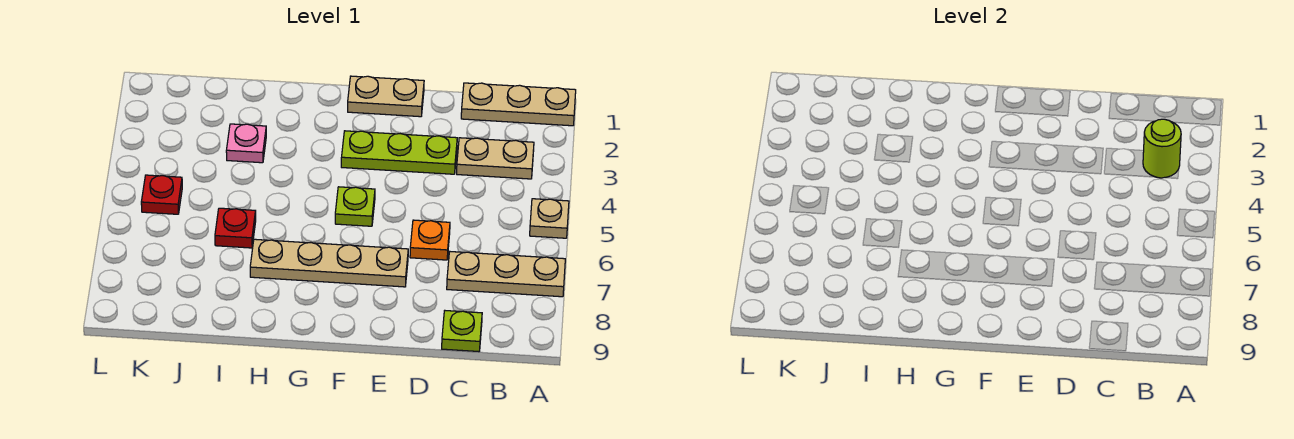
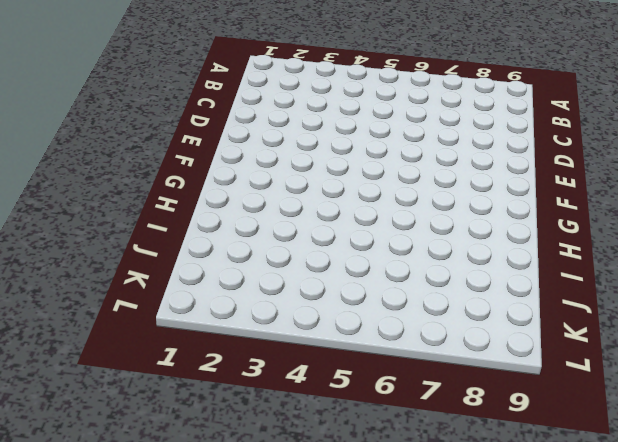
none -> tan plate A1:C1 level 1
none -> tan plate A5 level 1
none -> tan plate A7:C7 level 1

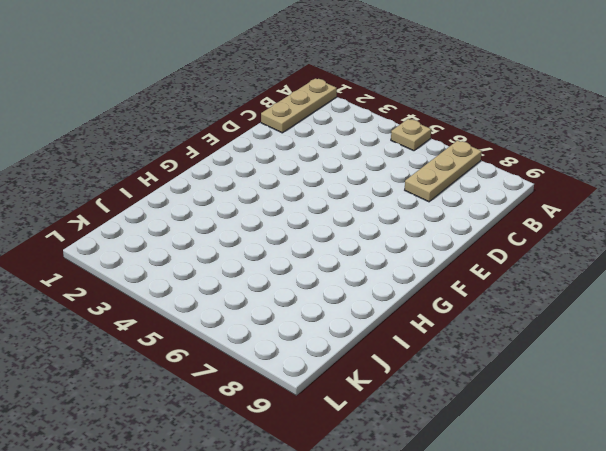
none -> tan plate B3:C3 level 1
none -> lime plate C9 level 1
none -> lime plate D3:F3 level 1

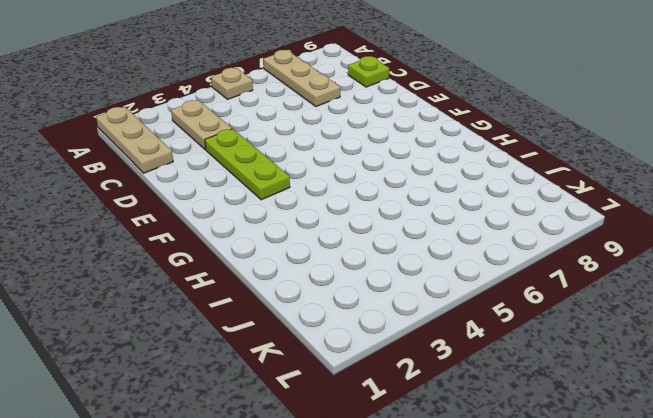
none -> orange plate D6 level 1
none -> tan plate E1:F1 level 1
none -> tan plate E7:H7 level 1

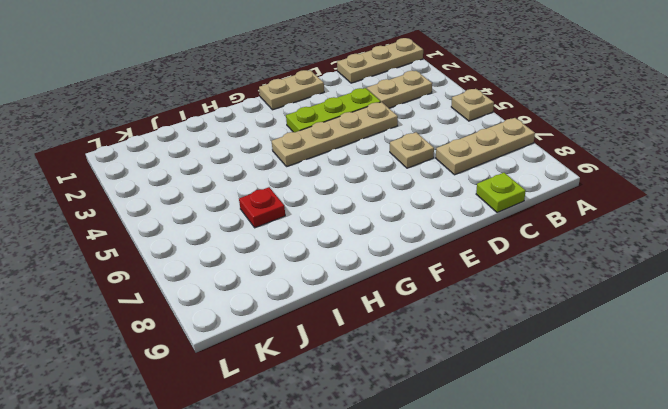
tan plate D4:G4 level 1 -> tan plate E7:H7 level 1
tan plate D6 level 1 -> orange plate D6 level 1
none -> lime plate F5 level 1
none -> pink plate I3 level 1
none -> red plate K5 level 1

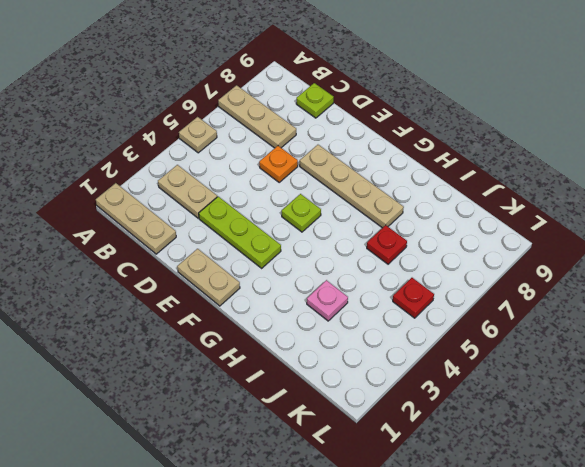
none -> lime round brick B3 level 2

